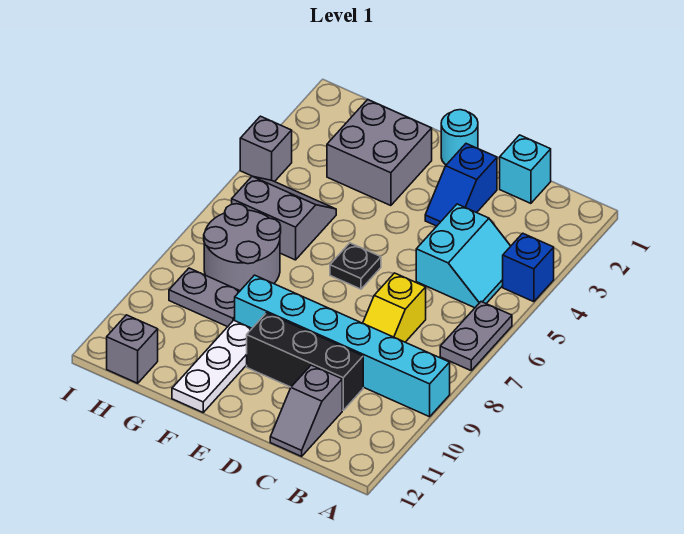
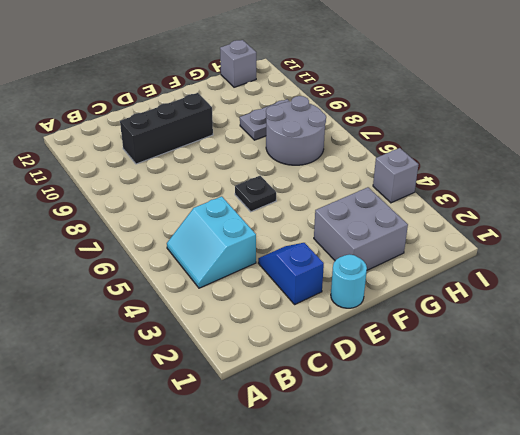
none -> blue brick A4 level 1
none -> grey plate A6:A7 level 1
none -> cyan brick A9:F9 level 1

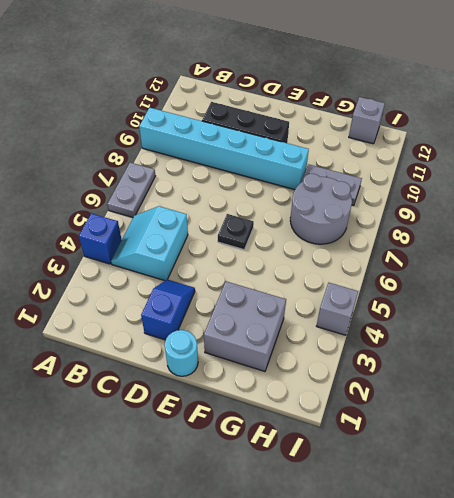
none -> cyan brick C1 level 1
none -> yellow slope C7:C8 level 1 top 7
none -> grey slope C11:C12 level 1 top 11

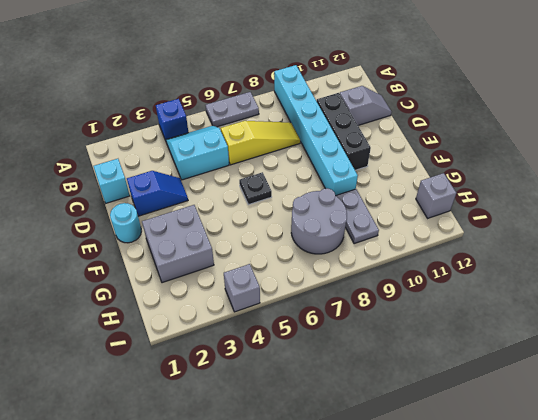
yellow slope C6:C8 level 1 top 6 -> yellow slope C7:C8 level 1 top 7
none -> white plate F10:F12 level 1
none -> grey slope G5:H6 level 1 top 6

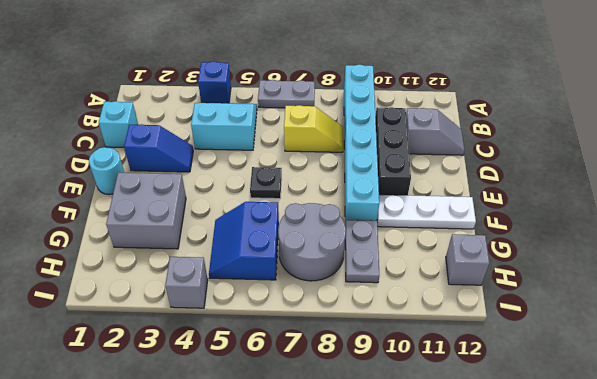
blue slope G5:H6 level 1 top 6 -> grey slope G5:H6 level 1 top 6

